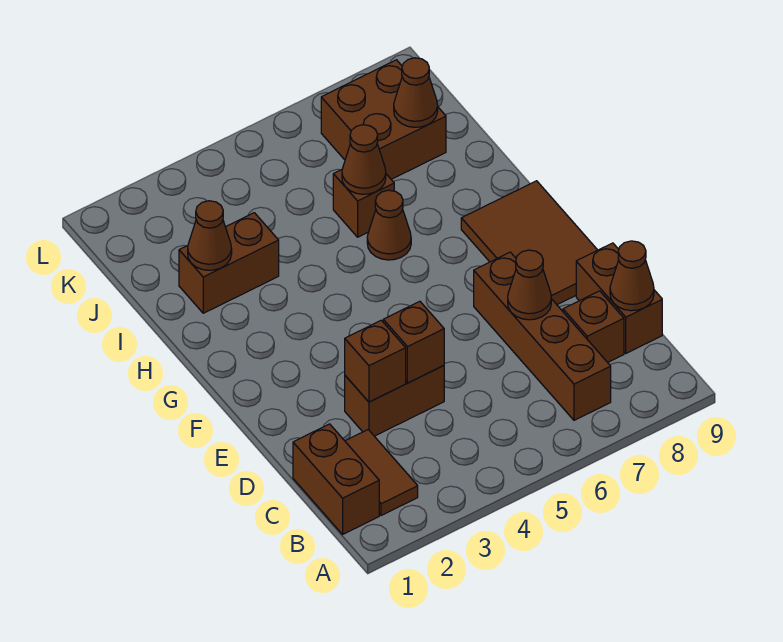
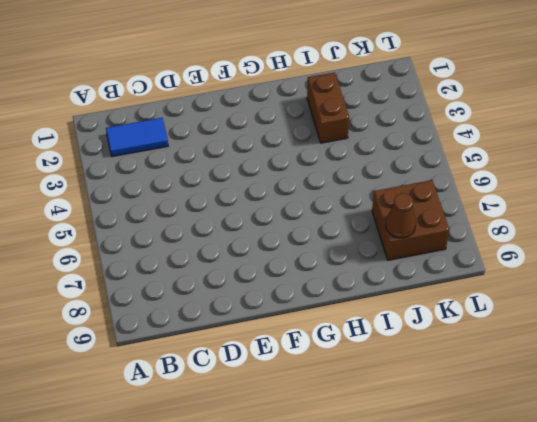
blue tile B2:C2 level 1 -> brown tile B2:C2 level 1
none -> brown brick B1:C1 level 1
none -> brown brick B7:E7 level 1
none -> brown brick C8 level 1

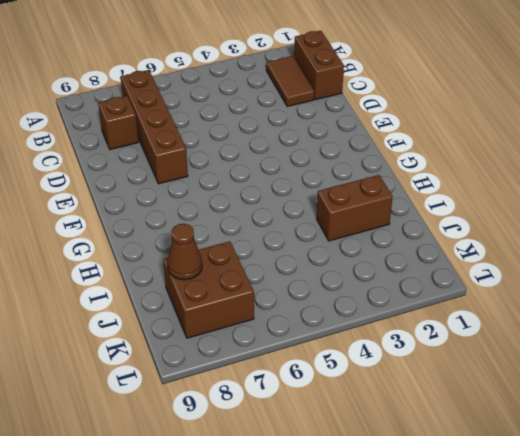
none -> brown brick C9:D9 level 1
none -> brown brick D3:D4 level 1
none -> brown tile E8:G9 level 1

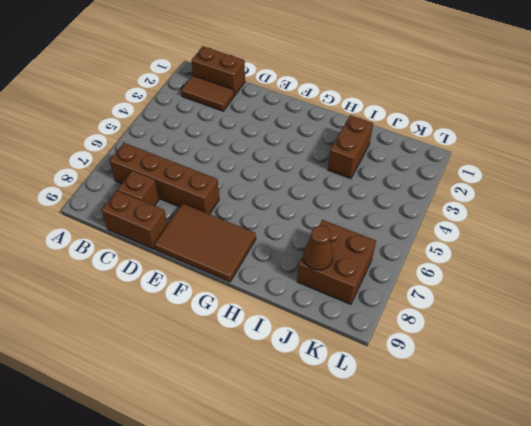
none -> brown brick D3:D4 level 1
none -> brown cone H6 level 1
none -> brown brick I6 level 1

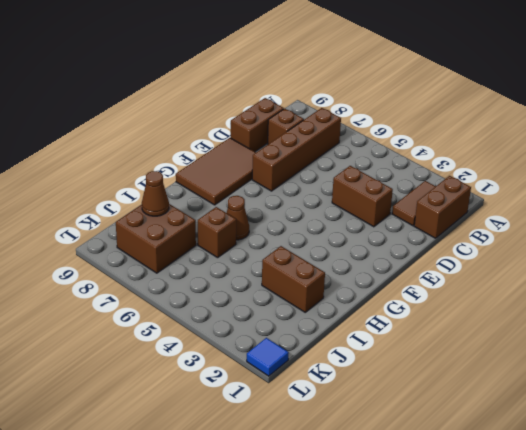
blue tile L1 level 1 -> none
none -> brown cone C9 level 2
none -> brown brick D3 level 2
none -> brown brick D4 level 2

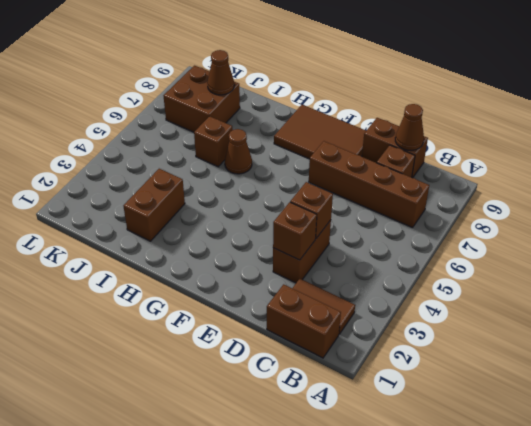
none -> brown cone D7 level 2
none -> brown cone I2 level 2
none -> brown cone I6 level 2

